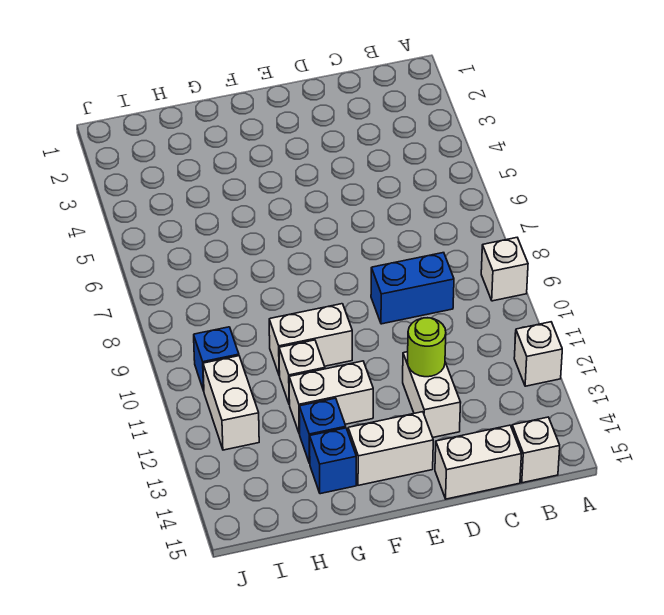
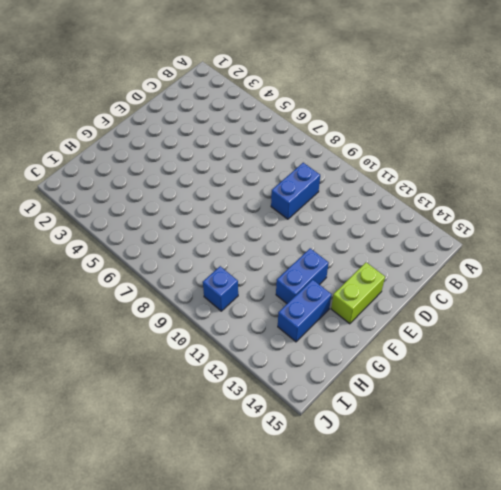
lime brick E14:F14 level 1 -> white brick E14:F14 level 1
blue brick F12:G12 level 1 -> white brick F12:G12 level 1
blue brick G13:H13 level 1 -> blue brick G13 level 1
none -> white brick A9 level 1
none -> white brick A12 level 1
none -> white brick B15 level 1

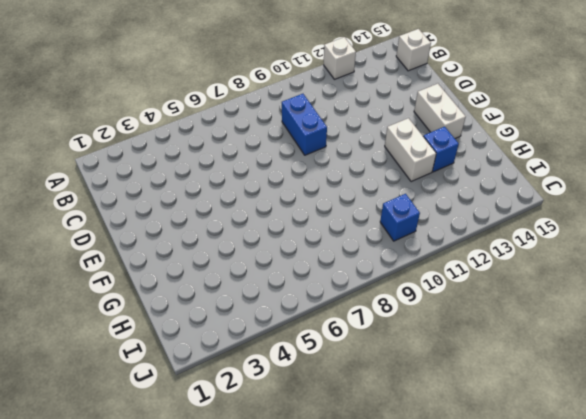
none -> white brick A9 level 1
none -> white brick C15:D15 level 1
none -> white brick D12:D13 level 1

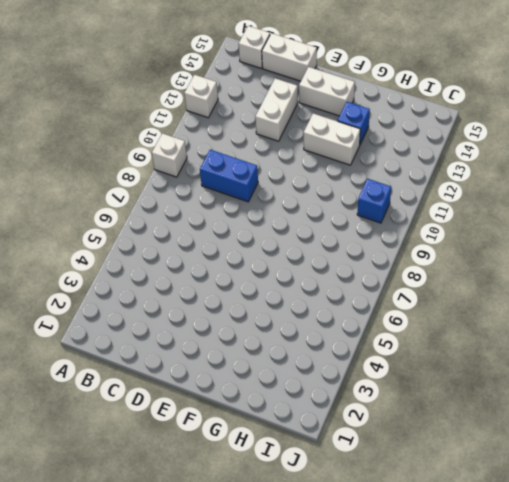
none -> white brick F10:G10 level 1
none -> white brick G11 level 1
none -> blue brick G14 level 1

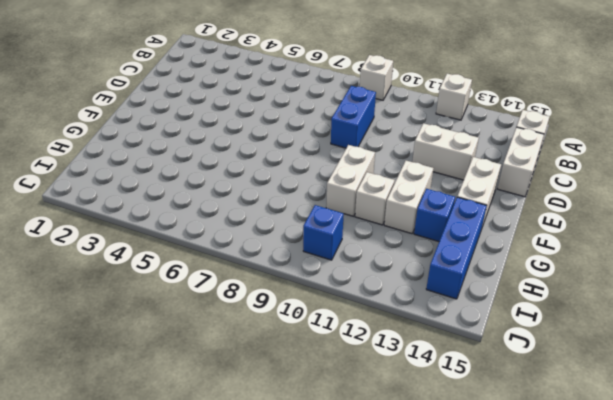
blue brick G14:I14 level 1 -> blue brick G14 level 1
none -> white brick I11:I12 level 1
none -> lime round brick D12 level 2

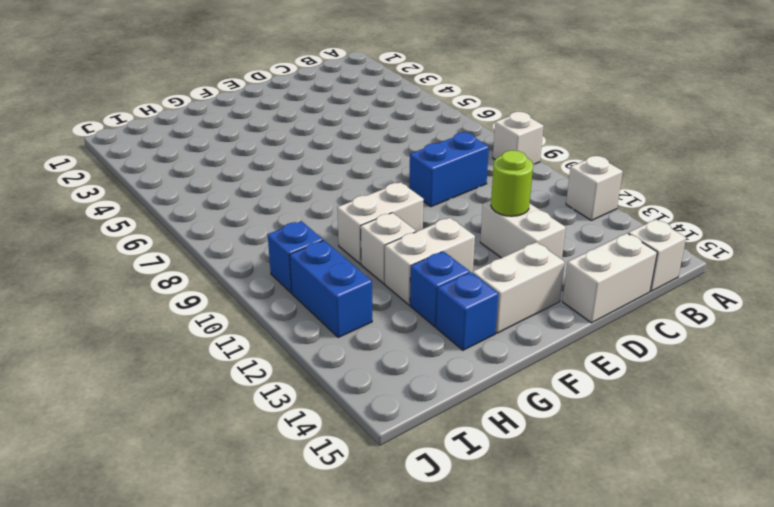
blue brick I11:I12 level 1 -> white brick I11:I12 level 1

